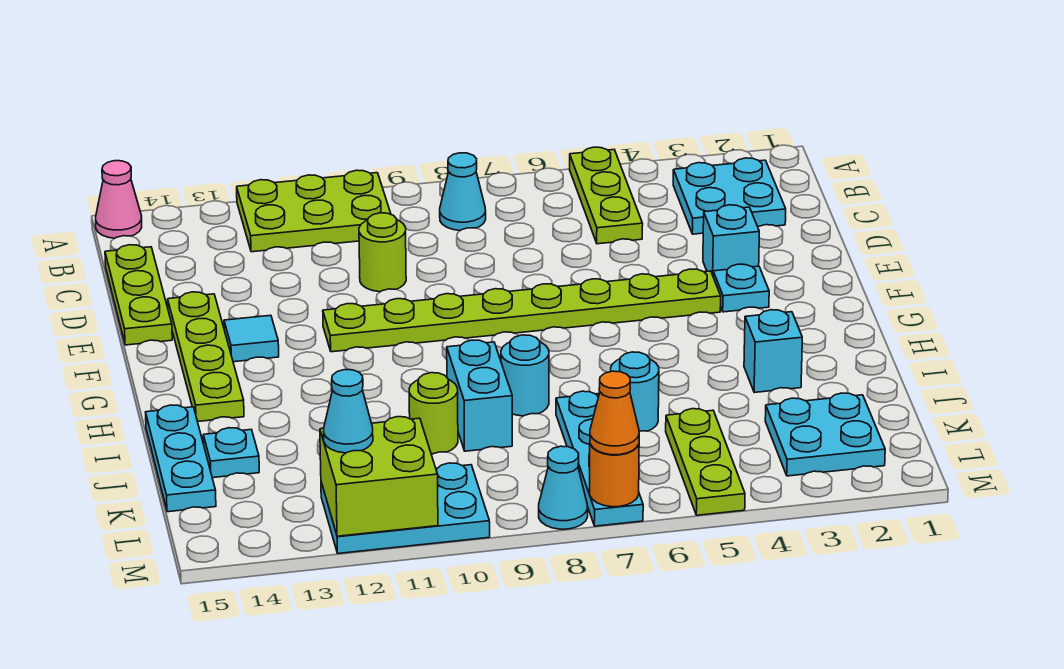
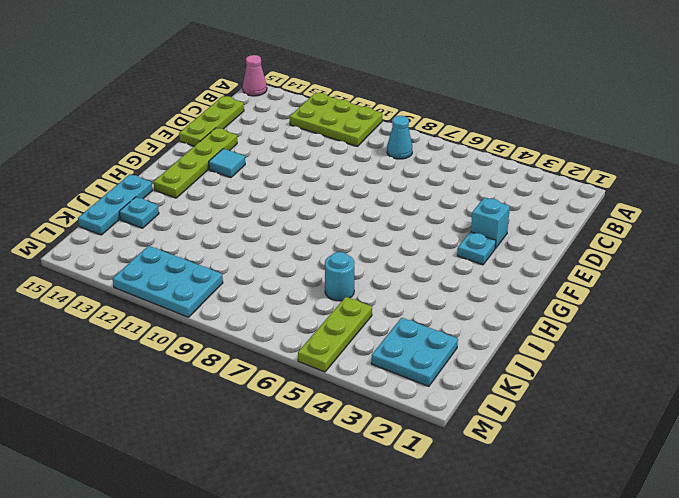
none -> lime plate A5:C5 level 1
none -> cyan plate B2:C3 level 1
none -> lime round brick D10 level 1

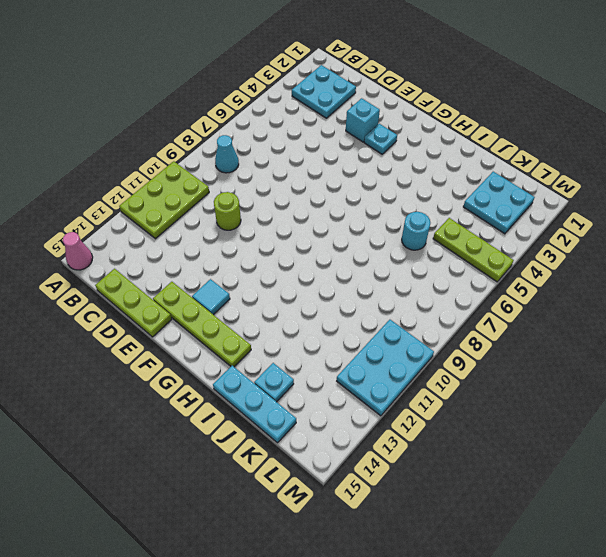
none -> lime plate A5:C5 level 1
none -> lime plate F4:F11 level 1
none -> cyan brick I3 level 1

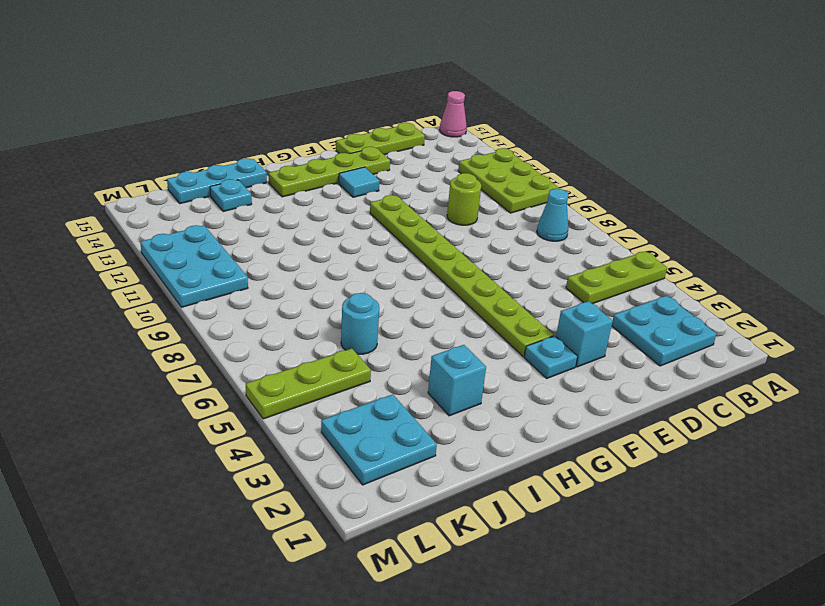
none -> cyan round brick I8 level 1
none -> cyan brick I9:J9 level 1
none -> cyan plate J7:M7 level 1

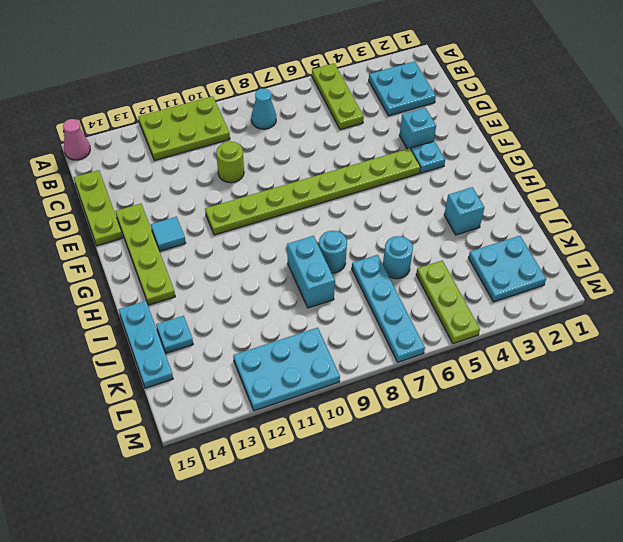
none -> lime round brick J10 level 1
none -> cyan cone M8 level 1
none -> lime brick L11:M12 level 2

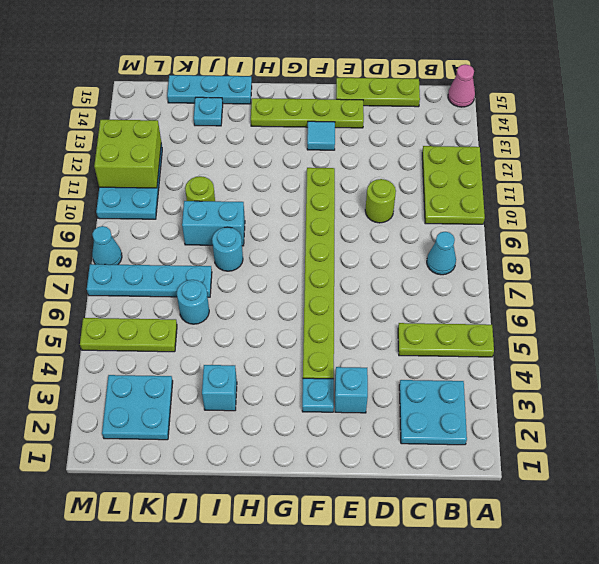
none -> orange round brick M7 level 2
none -> cyan cone L12 level 3
none -> orange cone M7 level 3

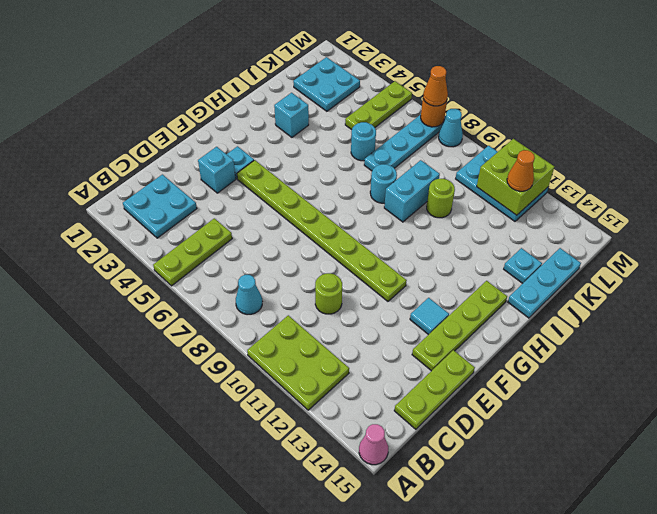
orange cone L12 level 3 -> cyan cone L12 level 3

